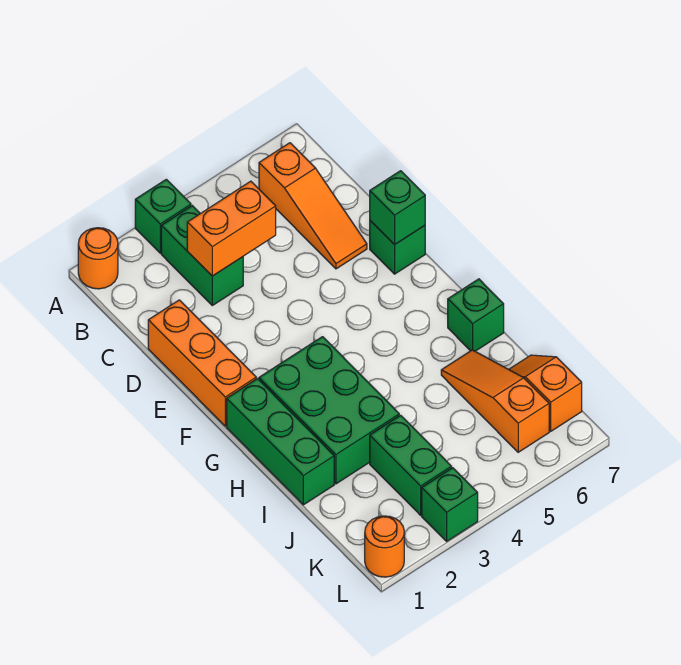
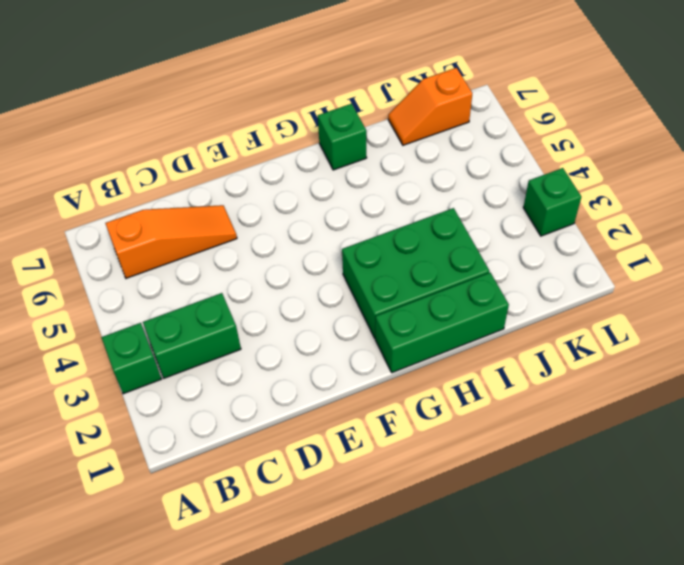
none -> orange round brick A1 level 1
none -> orange brick D1:F1 level 1
none -> green brick E7 level 1

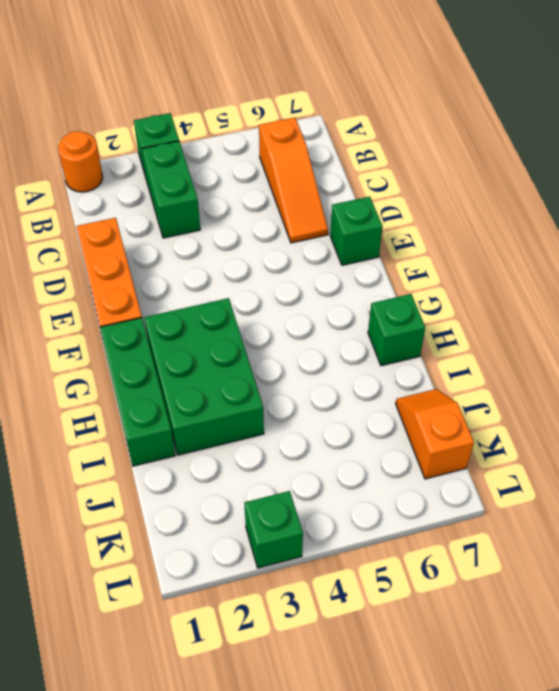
none -> orange slope I6:K6 level 1 top K
none -> green brick J3:K3 level 1
none -> orange round brick L1 level 1

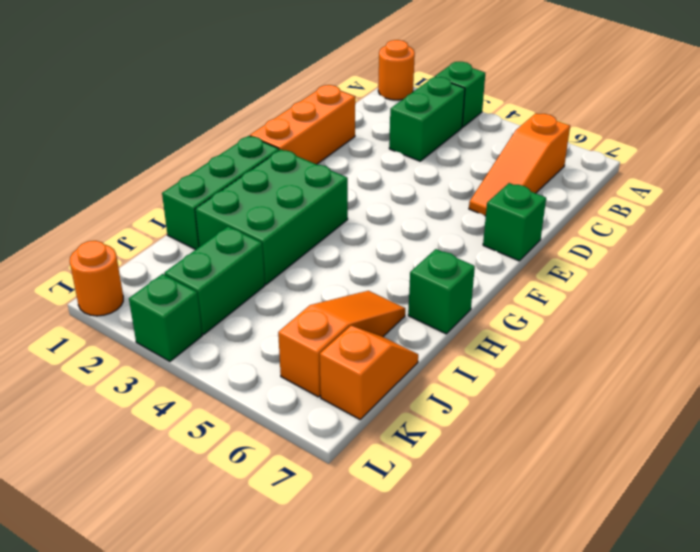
none -> orange brick C3:C4 level 2
none -> green brick E7 level 2

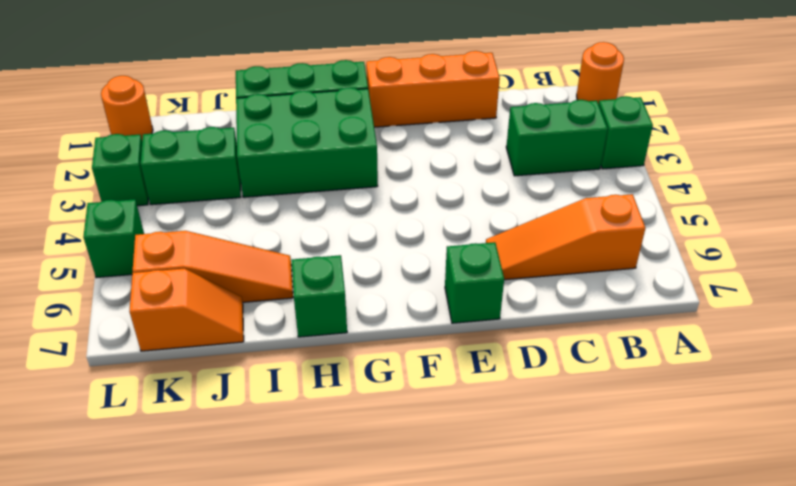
green brick L5 level 1 -> green brick E7 level 2
none -> orange brick C3:C4 level 2

